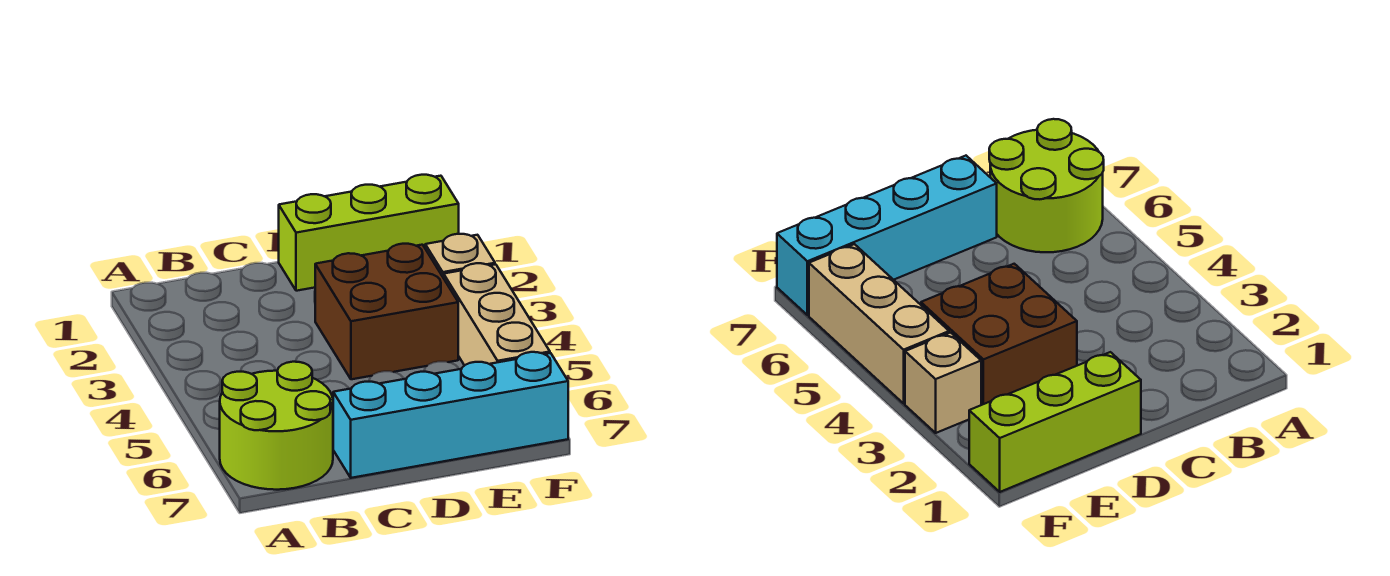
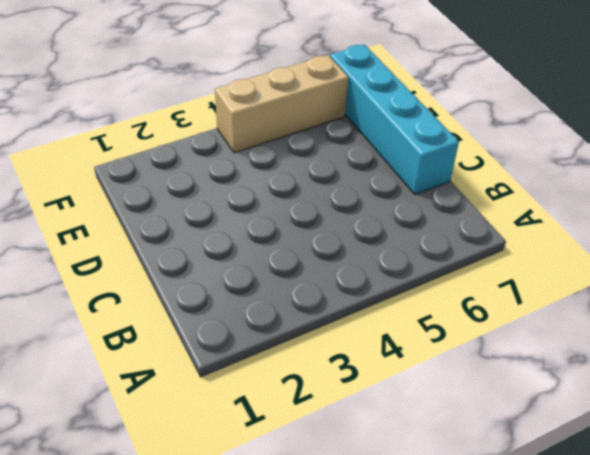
none -> lime round brick A6:B7 level 1
none -> lime brick D1:F1 level 1

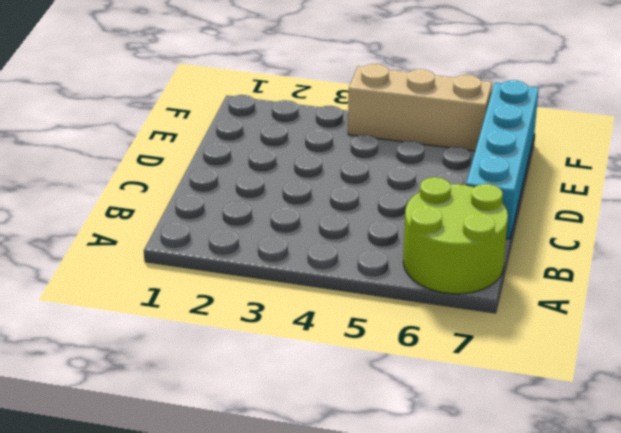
none -> lime brick D1:F1 level 1
none -> brown brick D3:E4 level 1

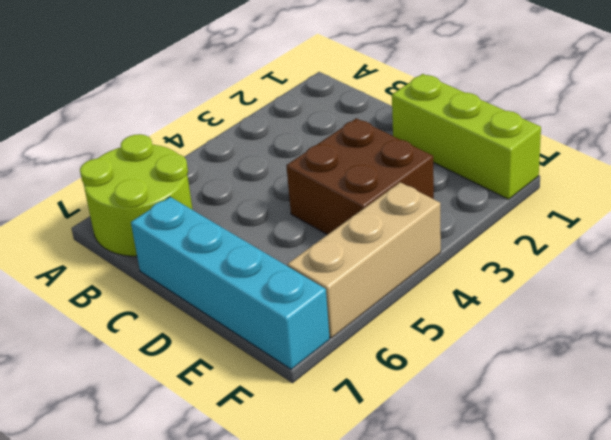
none -> tan brick F3 level 1

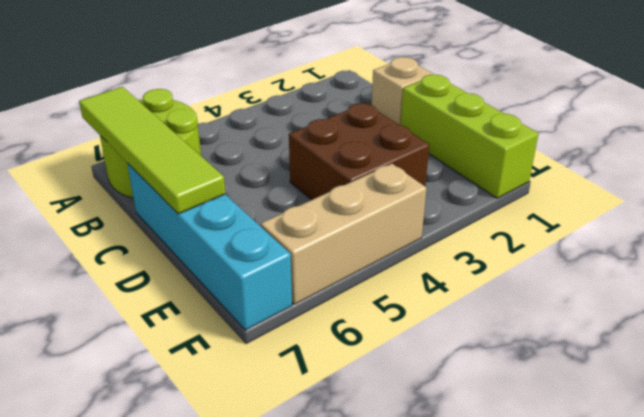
lime tile A7:D7 level 2 -> none
tan brick C1 level 1 -> tan brick F3 level 1

